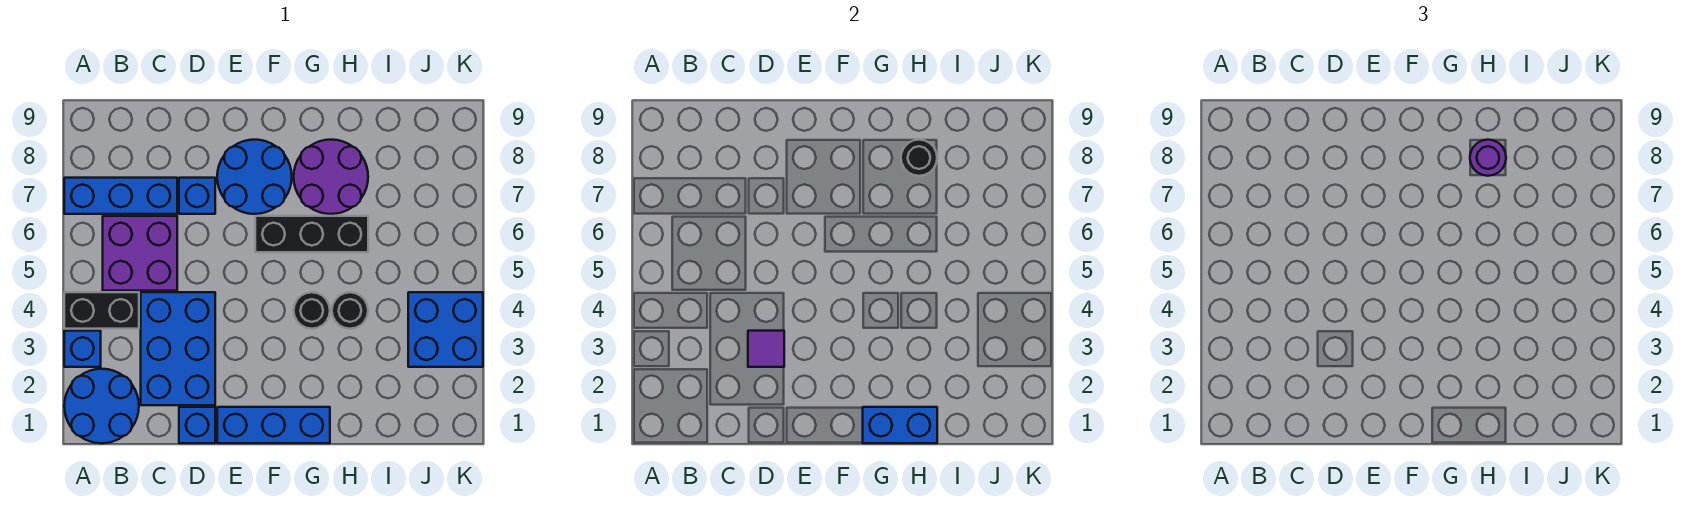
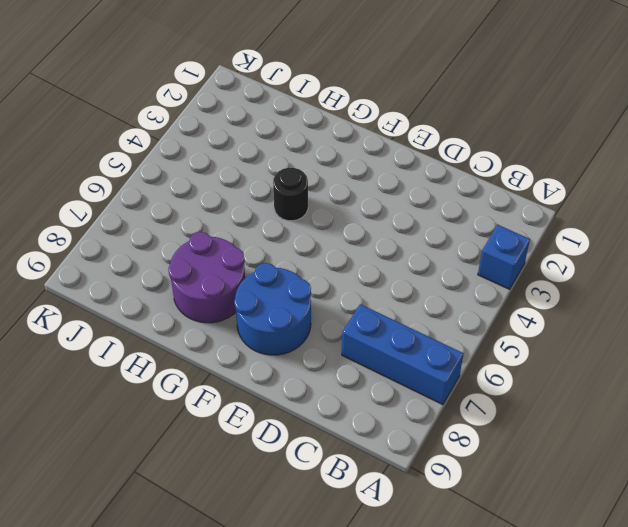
none -> blue round brick A1:B2 level 1
none -> black brick A4:B4 level 1
none -> purple brick B5:C6 level 1

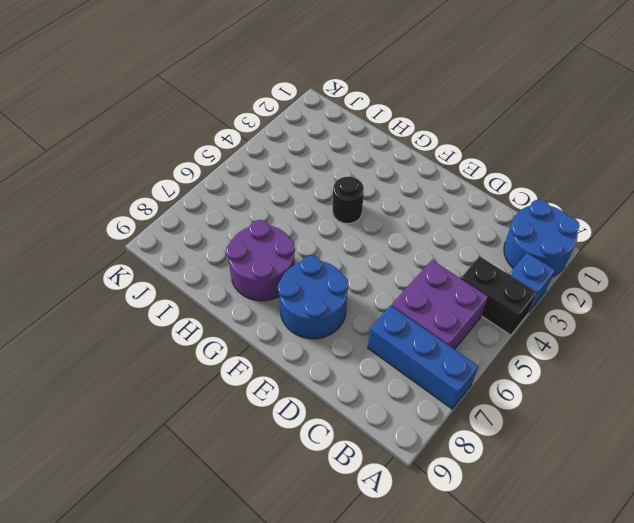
none -> blue brick C2:D4 level 1
none -> blue brick D1 level 1
none -> blue brick D7 level 1

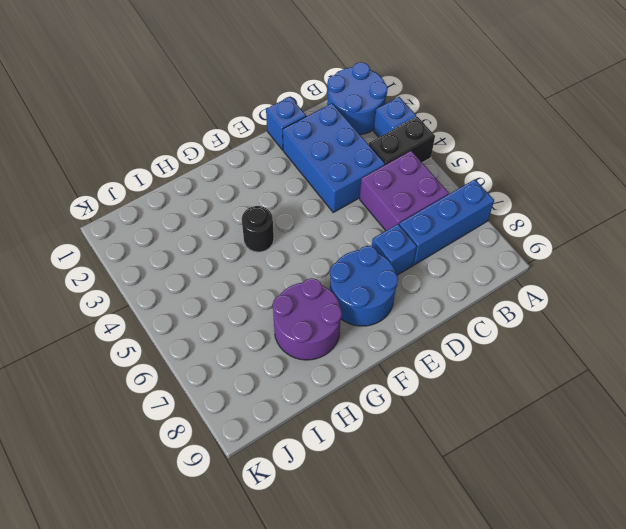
none -> blue brick E1:G1 level 1
none -> black brick F6:H6 level 1
none -> black round brick H4 level 1

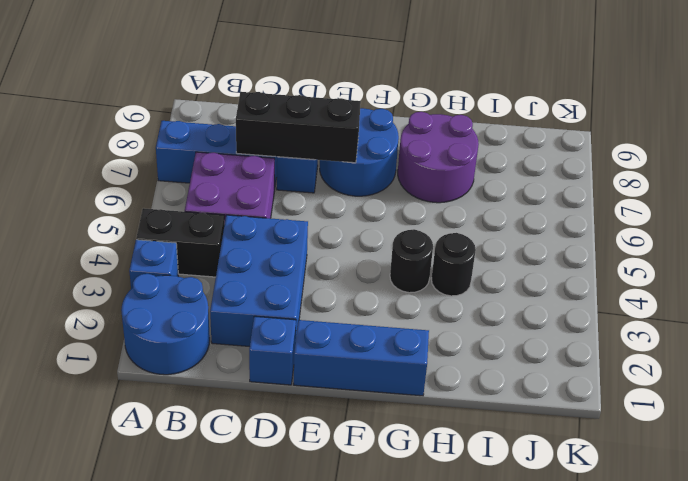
black brick C7:E7 level 2 -> black brick F6:H6 level 1
none -> blue brick J3:K4 level 1
none -> purple tile D3 level 2
none -> blue brick G1:H1 level 2

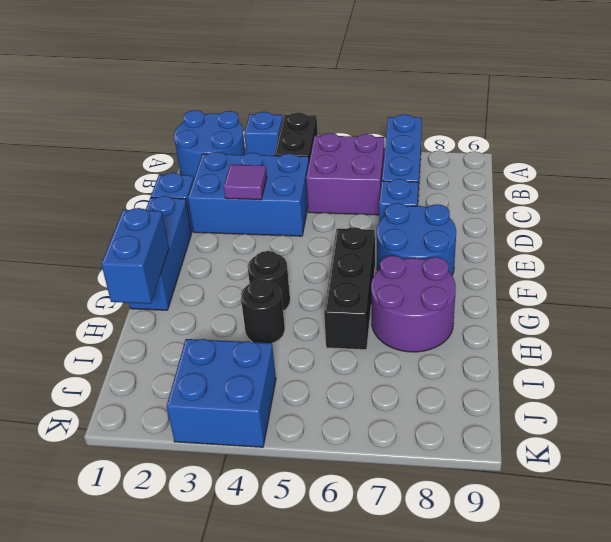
none -> black round brick H8 level 2
none -> purple round brick H8 level 3

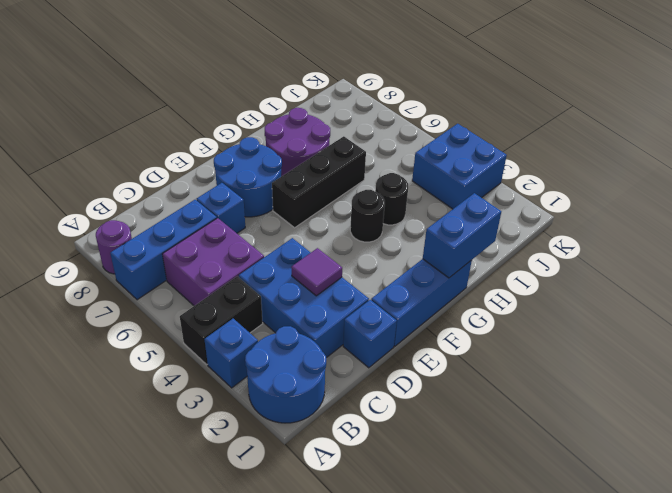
purple round brick A8 level 1 -> purple round brick H8 level 3
none -> black round brick H8 level 2

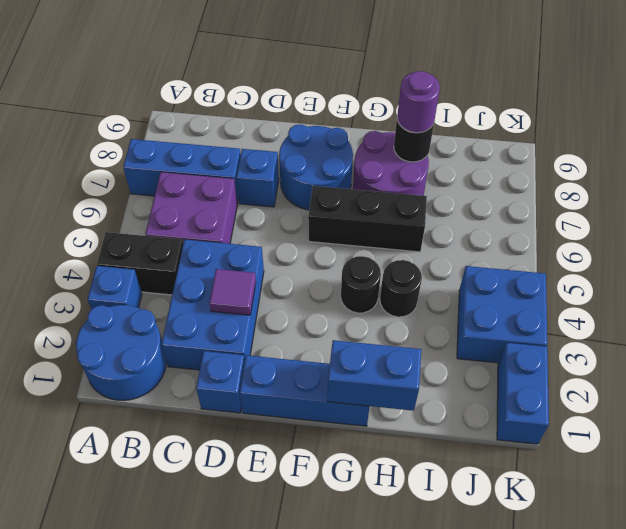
blue brick K1:K2 level 1 -> none

